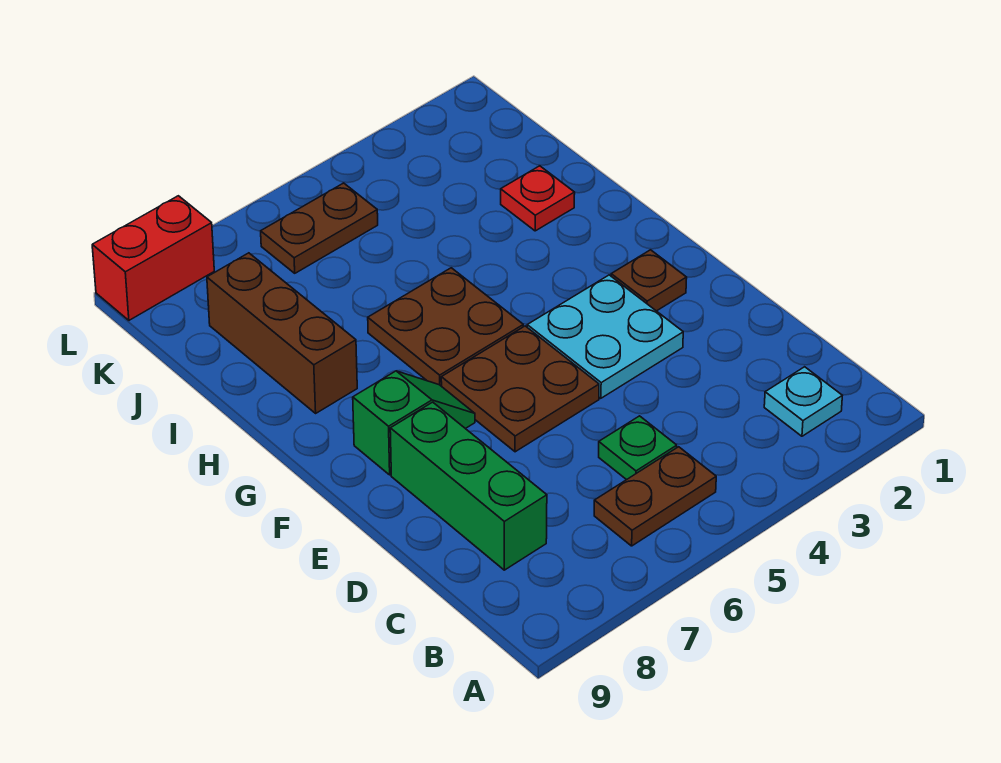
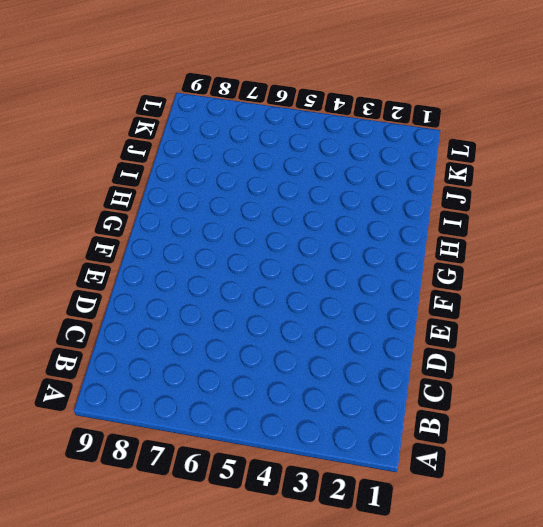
none -> cyan plate B2 level 1
none -> brown plate B5:B6 level 1
none -> green plate C5 level 1

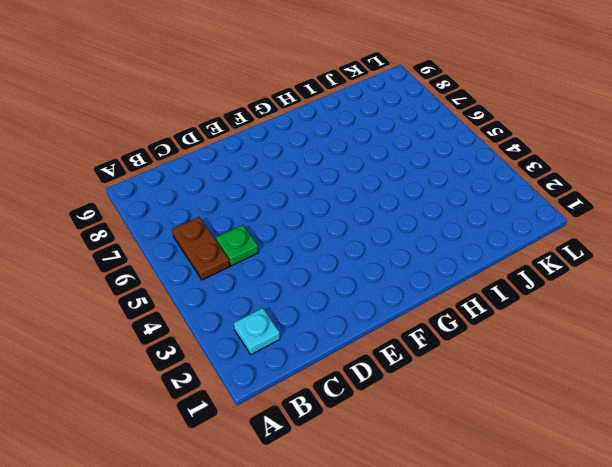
none -> green brick C8:E8 level 1
none -> cyan plate E3:F4 level 1
none -> brown plate E5:F6 level 1

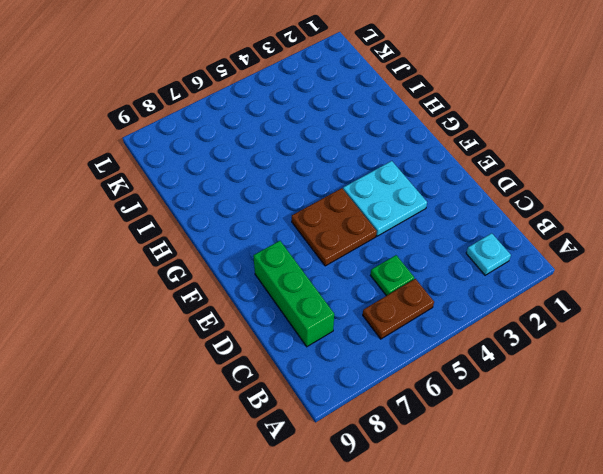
none -> brown plate F2 level 1
none -> green slope F7:F8 level 1 top 8
none -> brown plate G5:H6 level 1

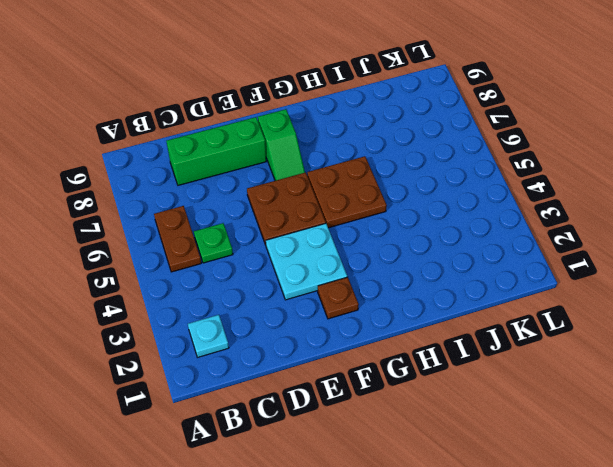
none -> brown brick H8:J8 level 1
none -> red plate I2 level 1
none -> brown plate K5:K6 level 1

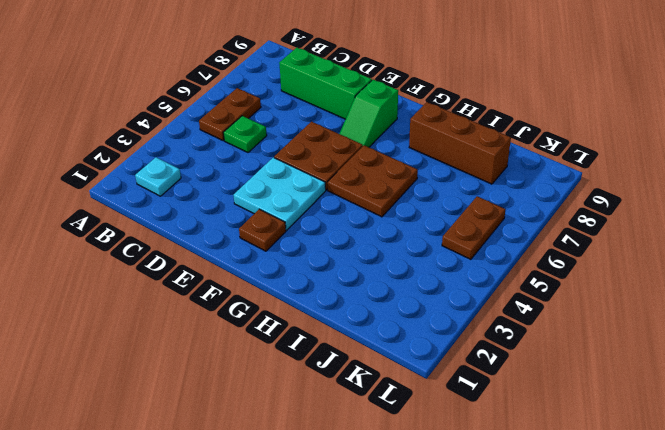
none -> red plate I2 level 1
none -> red brick L8:L9 level 1

